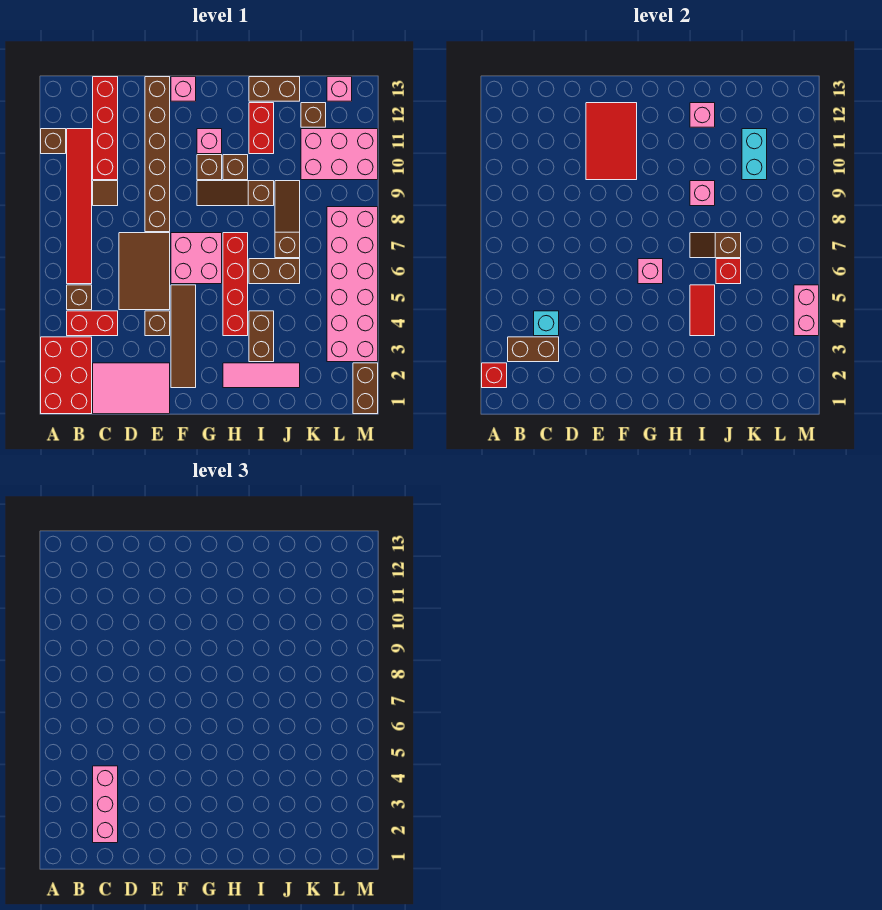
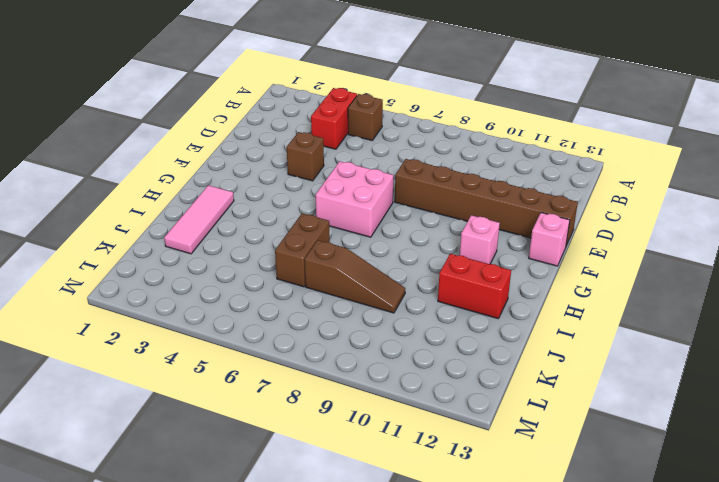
none -> red brick A1:B3 level 1
none -> brown brick A11 level 1
none -> red tile B6:B11 level 1
none -> pink tile C1:E2 level 1

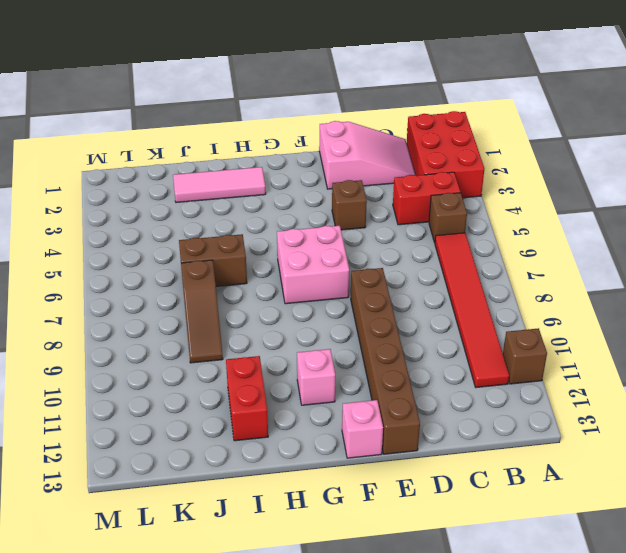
pink slope C1:E2 level 1 top E -> pink tile C1:E2 level 1
none -> brown tile C9 level 1
none -> red brick C10:C13 level 1
none -> brown tile D5:E7 level 1
none -> brown tile F2:F5 level 1

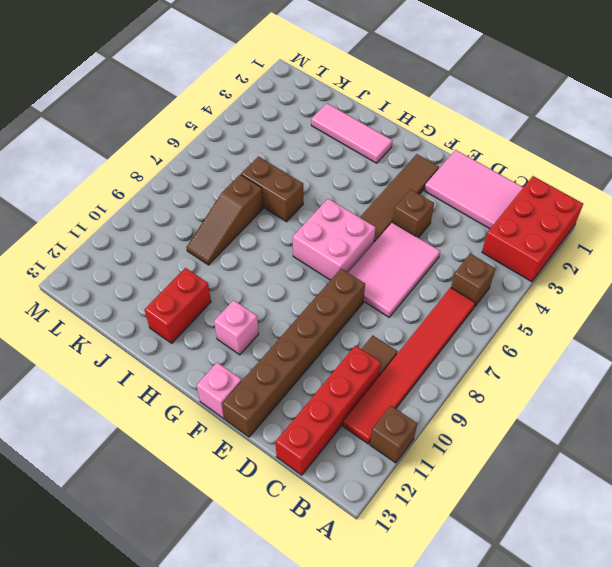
pink tile D5:E7 level 1 -> brown tile D5:E7 level 1
none -> red brick B4:C4 level 1
none -> brown slope G9:I9 level 1 top I
none -> brown brick G10 level 1
none -> red brick H4:H7 level 1

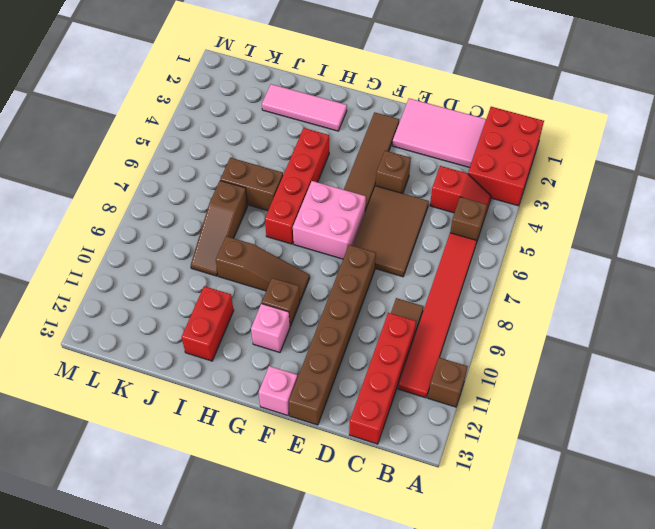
red slope B4:C4 level 1 top C -> red brick B4:C4 level 1
none -> brown brick H10 level 1
none -> brown brick I3:I4 level 1
none -> brown brick I13:J13 level 1
none -> pink brick K10:M11 level 1

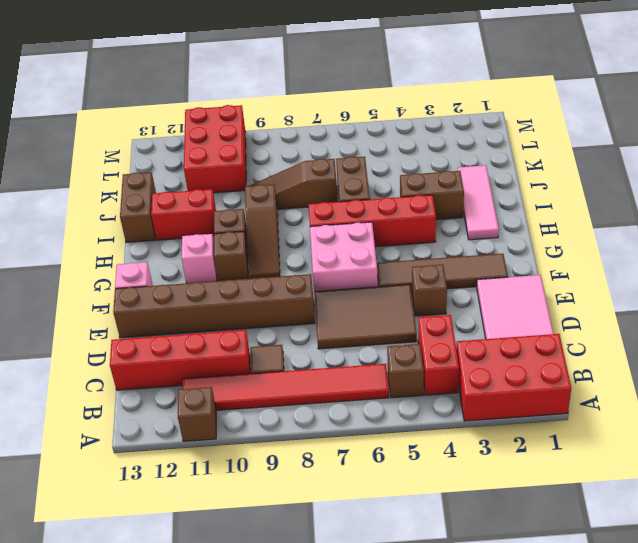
red brick K10:M11 level 1 -> pink brick K10:M11 level 1
none -> brown brick K12 level 1
none -> pink brick L3:M8 level 1
none -> pink brick L13 level 1
none -> brown brick M1:M2 level 1

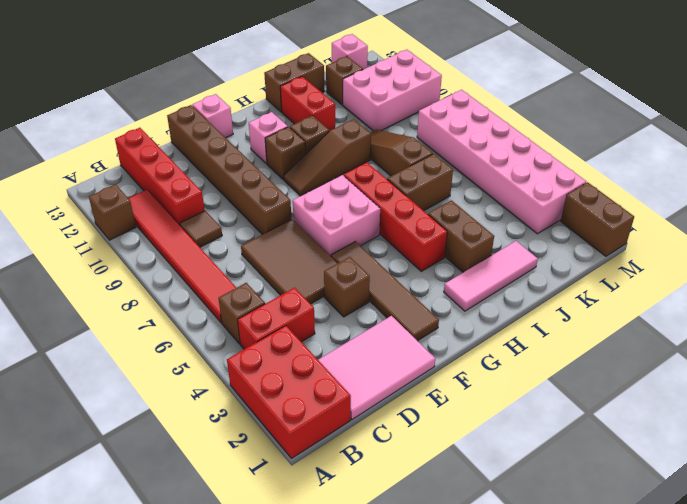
none -> red brick A2 level 2
none -> brown brick B3:C3 level 2
none -> cyan brick C4 level 2
none -> red tile E10:F12 level 2

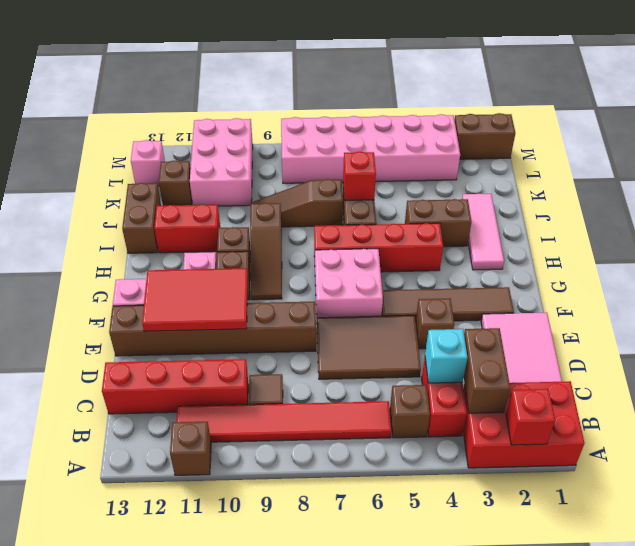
none -> pink brick G6 level 2
none -> red tile I4:I5 level 2
none -> brown slope I7:J7 level 2 top J
none -> pink brick I9 level 2

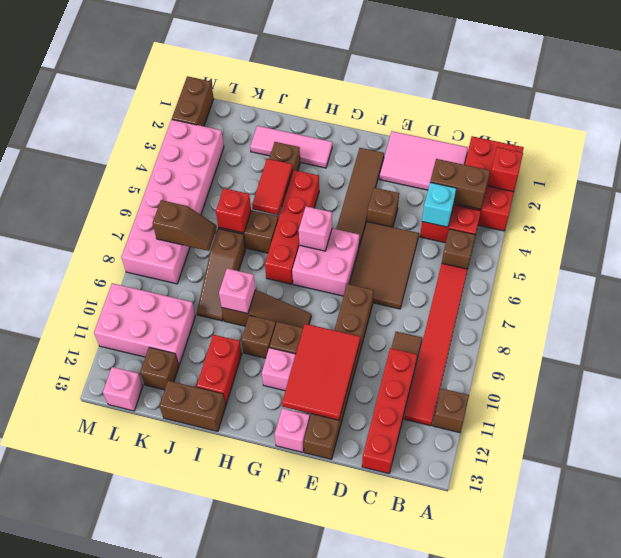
brown slope K7:L7 level 2 top L -> brown slope I7:J7 level 2 top J
none -> pink brick I12 level 2
none -> cyan brick K10:K11 level 2
none -> pink brick M4:M5 level 2
none -> pink brick C2:C4 level 3

